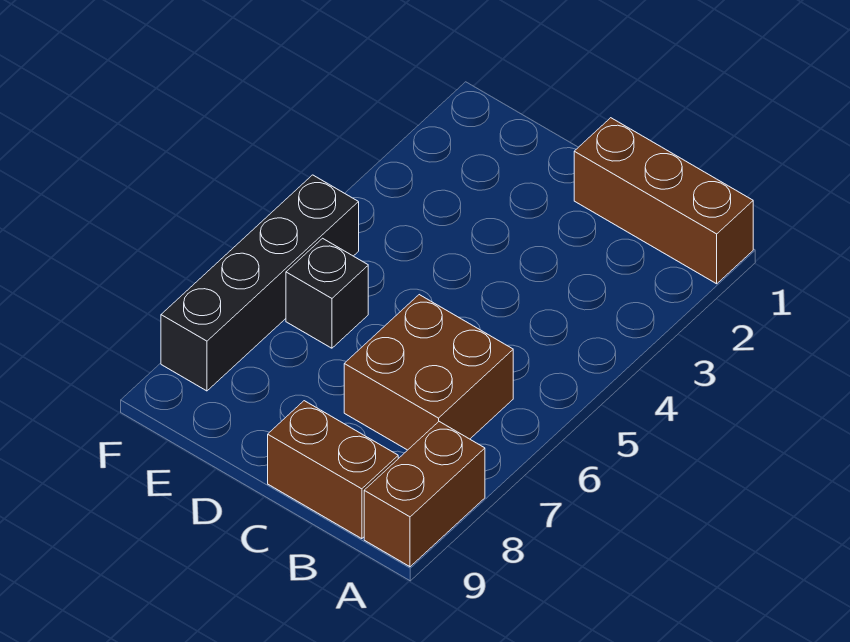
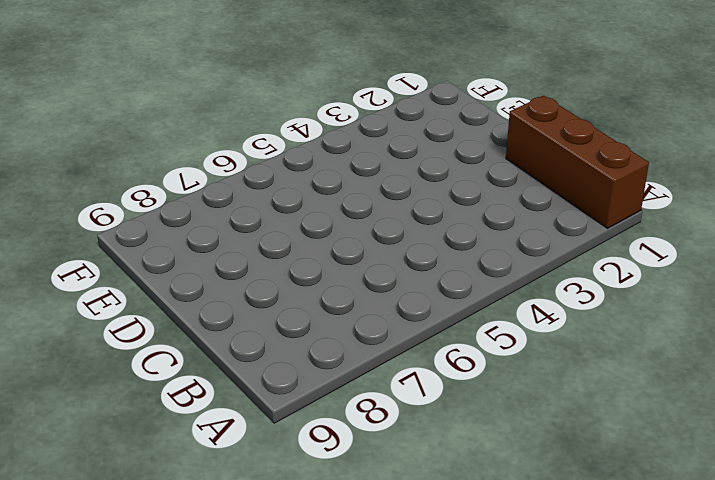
none -> brown brick A8:A9 level 1
none -> brown brick B6:C7 level 1

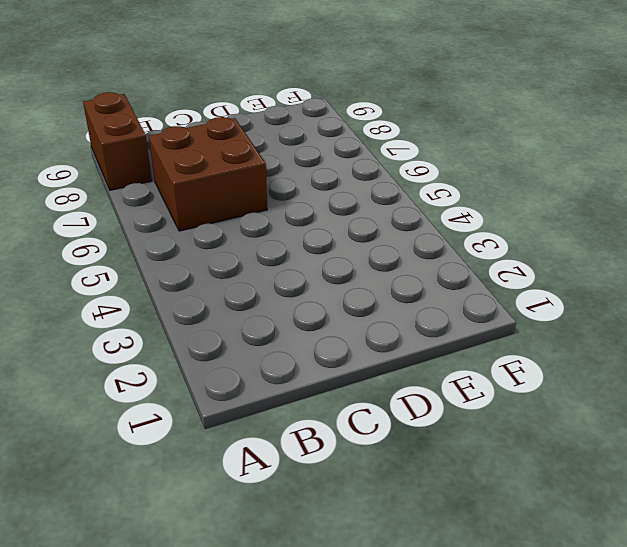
none -> brown brick A1:C1 level 1
none -> brown brick B9:C9 level 1

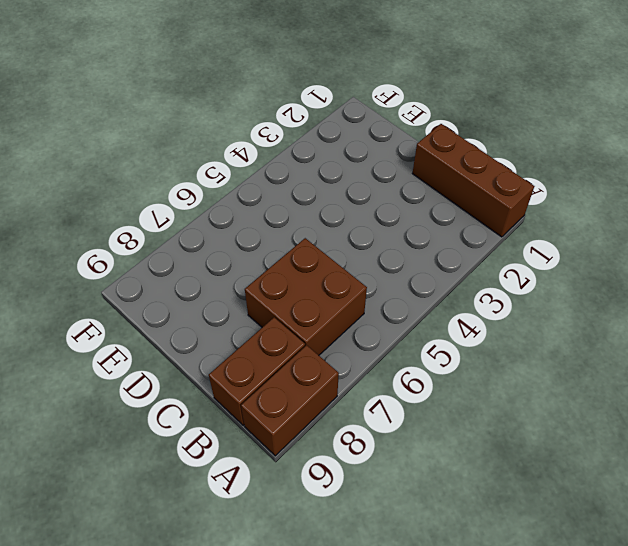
brown brick B8:B9 level 1 -> brown brick B9:C9 level 1
none -> black brick E6 level 1
none -> black brick F5:F8 level 1

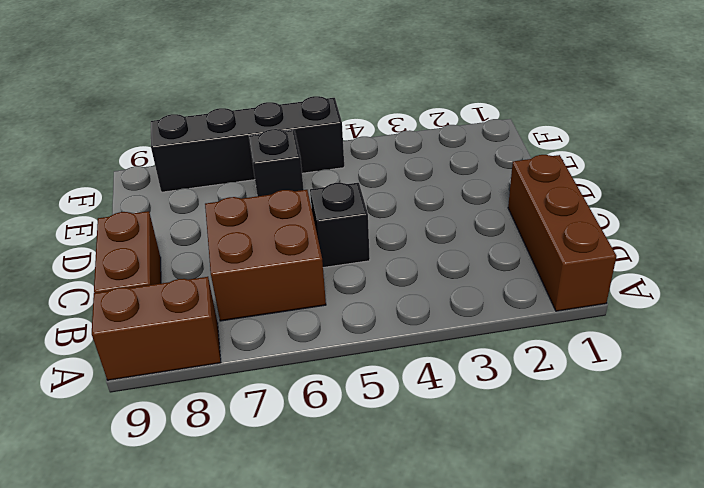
black brick C5 level 1 -> none

